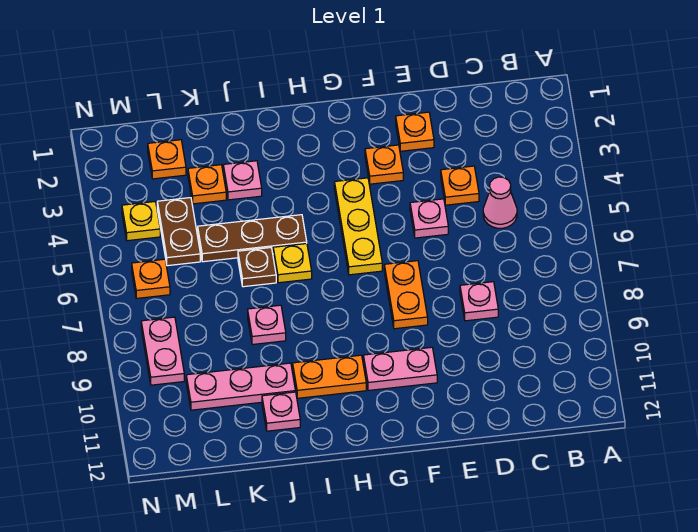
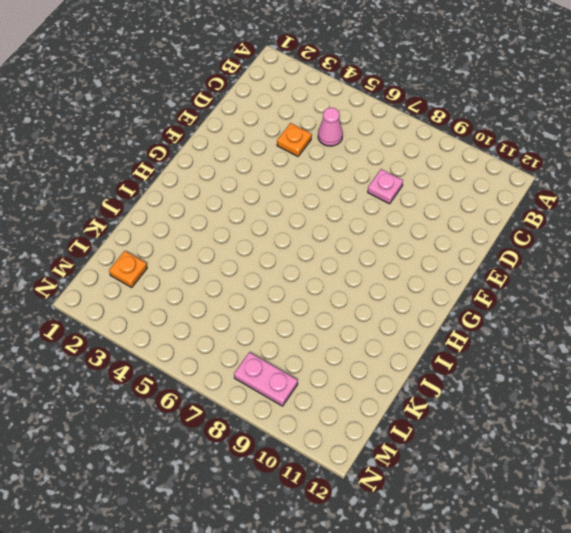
none -> orange plate E2 level 1
none -> pink plate E5 level 1
none -> orange plate F3 level 1

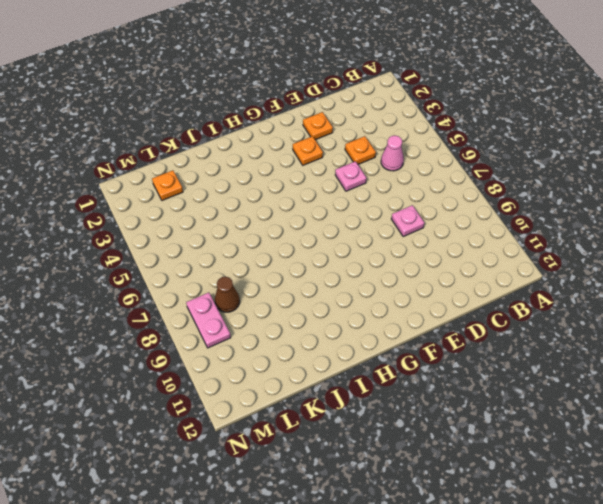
brown cone L8 level 1 -> none
none -> orange plate F7:F8 level 1
none -> pink plate F10:G10 level 1
none -> yellow plate G4:G6 level 1

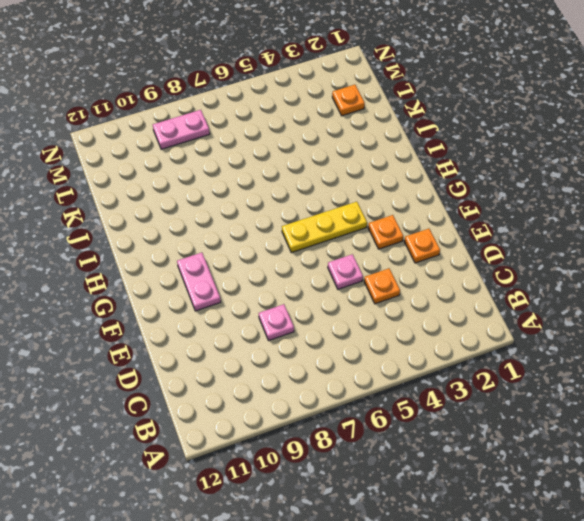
none -> pink cone C5 level 1
none -> orange plate F7:F8 level 1
none -> orange plate H10:I10 level 1

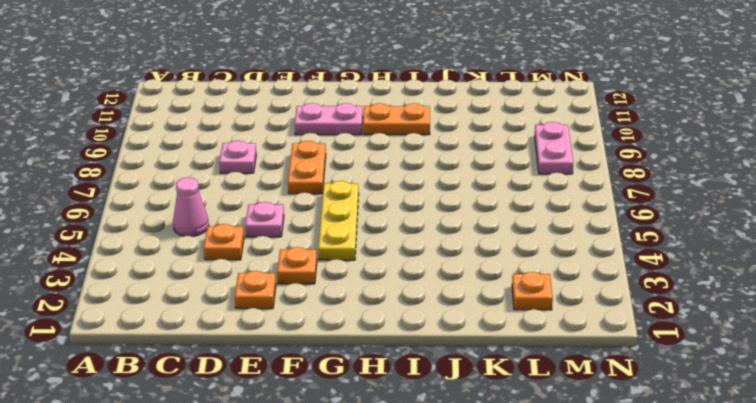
none -> brown plate I5:K5 level 1
none -> yellow plate I6 level 1
none -> pink plate J3 level 1

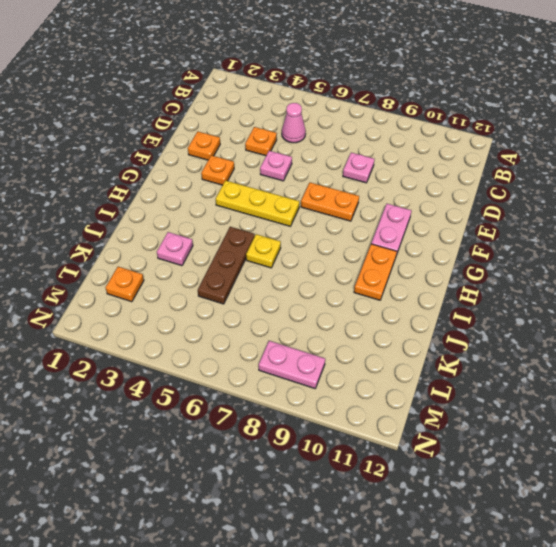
none -> brown plate J6 level 1
none -> pink plate J8 level 1
none -> pink plate J10:L10 level 1

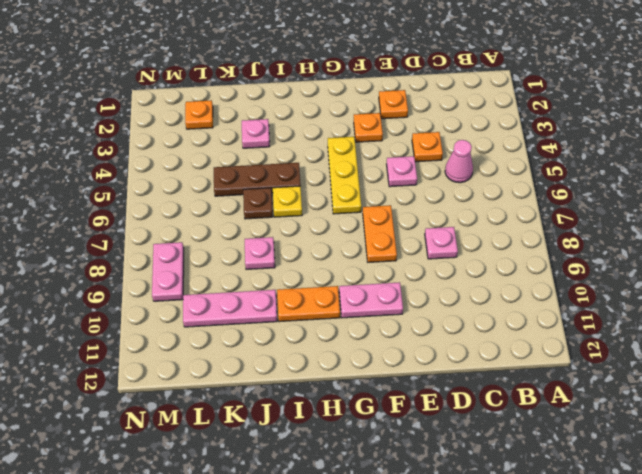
none -> pink plate J11 level 1
none -> orange plate K3 level 1
none -> brown plate L4:L5 level 1

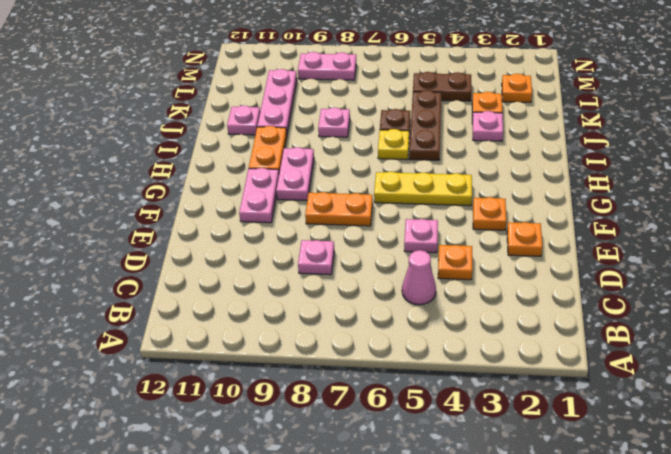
pink plate G9:H9 level 1 -> none
none -> yellow plate M4 level 1
none -> orange plate M6 level 1

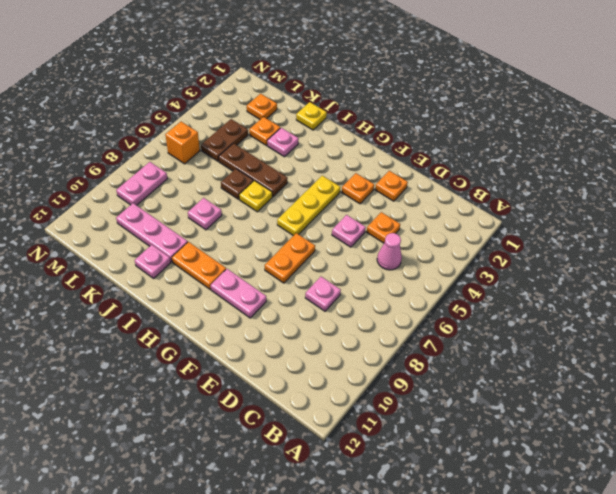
yellow plate J1 level 1 -> yellow plate M4 level 1
orange brick M6 level 1 -> orange plate M6 level 1

